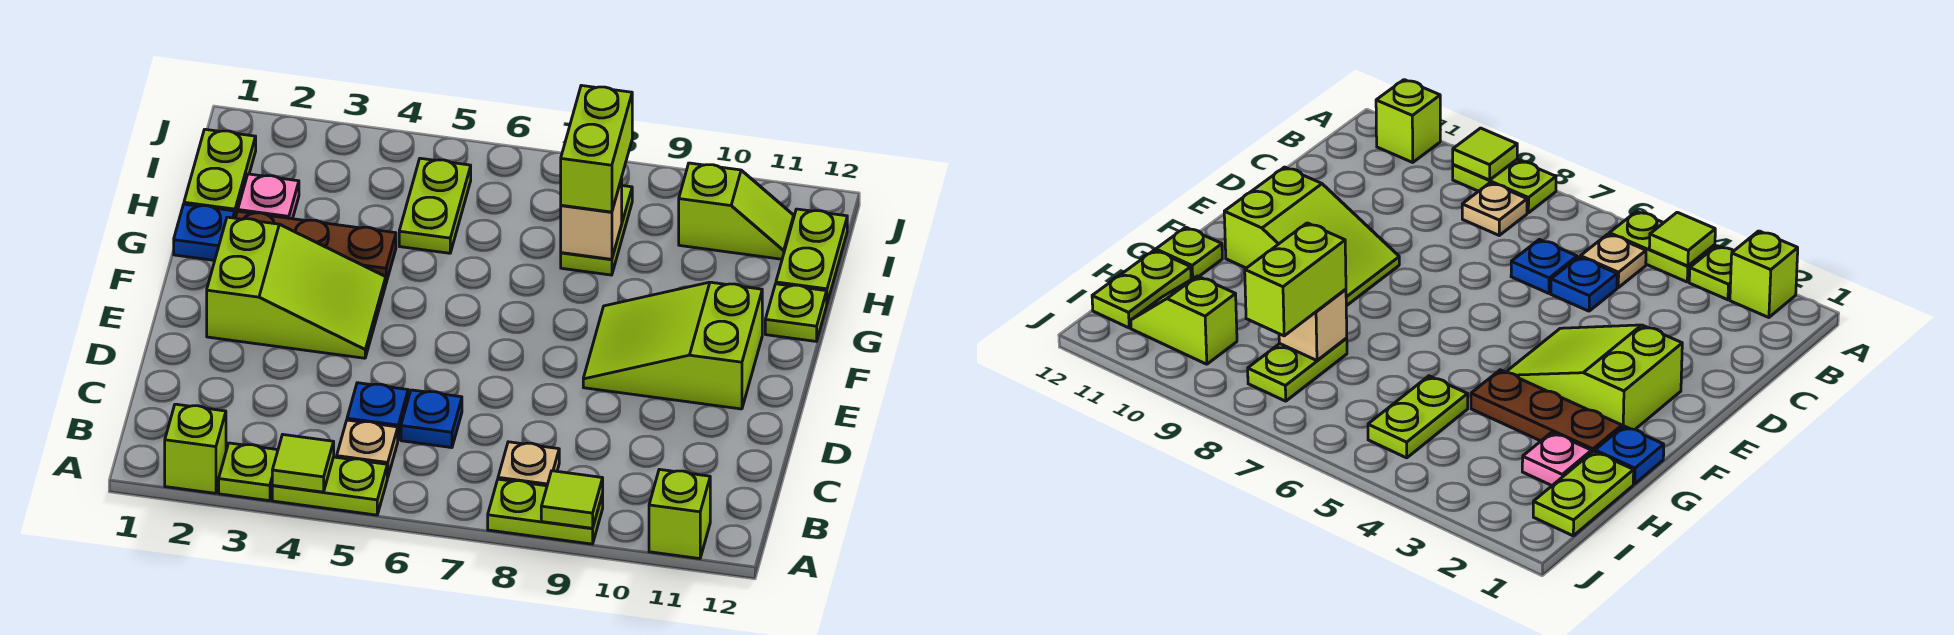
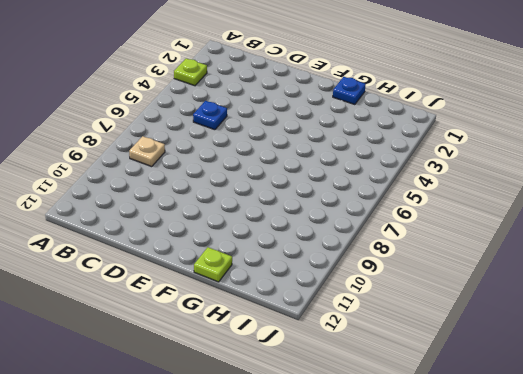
none -> lime brick A2 level 1
none -> lime plate A4:A5 level 1
none -> lime plate A8:A9 level 1

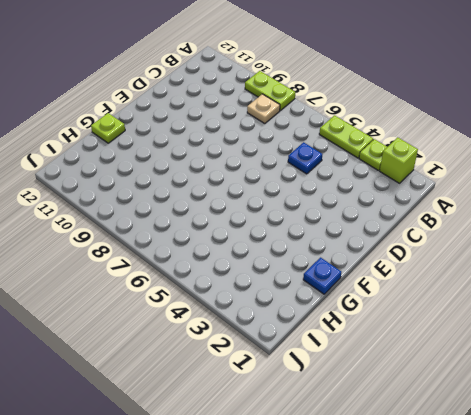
none -> lime brick A11 level 1
none -> tan plate B5 level 1
none -> blue plate C6 level 1

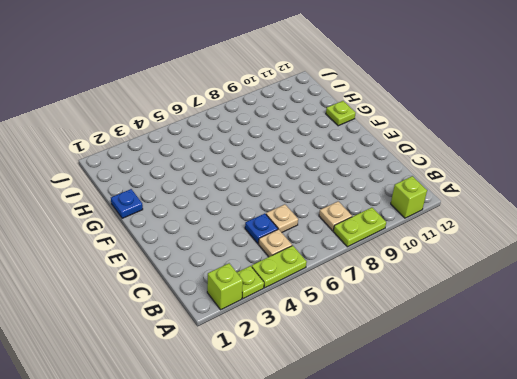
tan plate C6 level 1 -> blue plate C6 level 1
none -> lime slope E2:F4 level 1 top 2
none -> lime slope E9:F11 level 1 top 11
none -> brown plate G2:G4 level 1

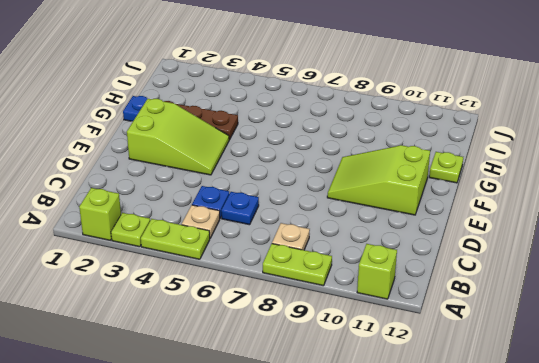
none -> lime plate H1:I1 level 1
none -> pink plate H2 level 1
none -> lime plate H5:I5 level 1

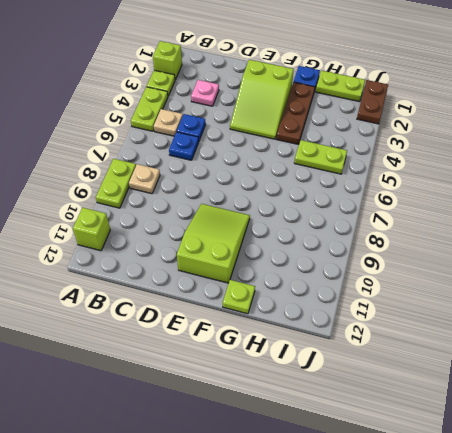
pink plate C3 level 1 -> pink plate H2 level 1
brown plate J1:J2 level 1 -> none
none -> lime plate H8:I8 level 1
none -> lime plate H12:I12 level 1
none -> lime slope I10:I11 level 1 top 10

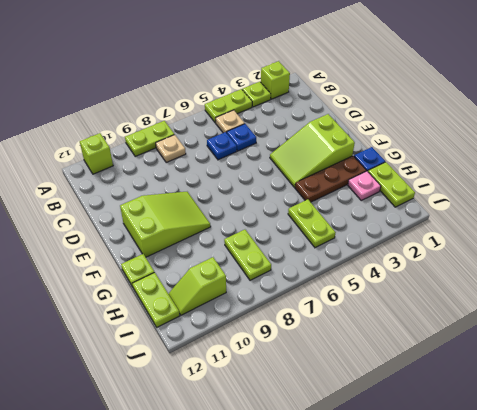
none -> lime tile A4 level 2
none -> lime tile A9 level 2
none -> tan brick H8 level 2

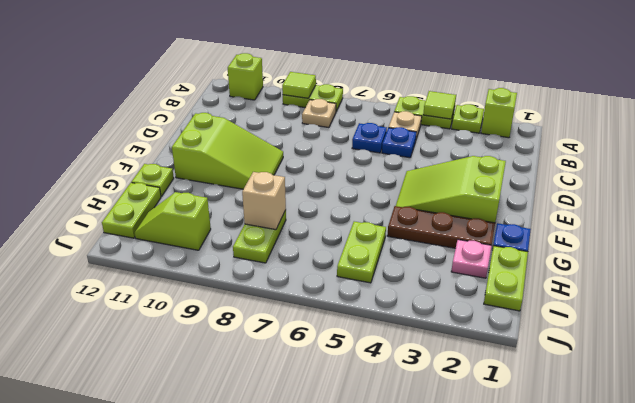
none -> lime brick H8:I8 level 3

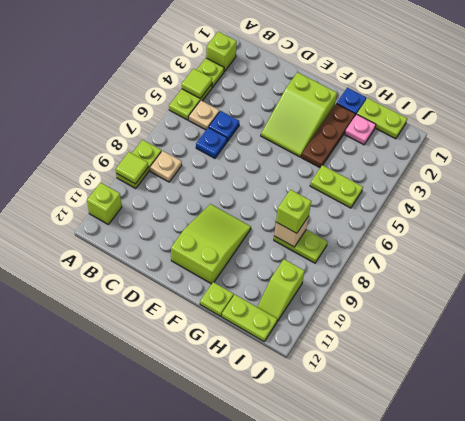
lime brick H8 level 3 -> lime brick H8:I8 level 3

